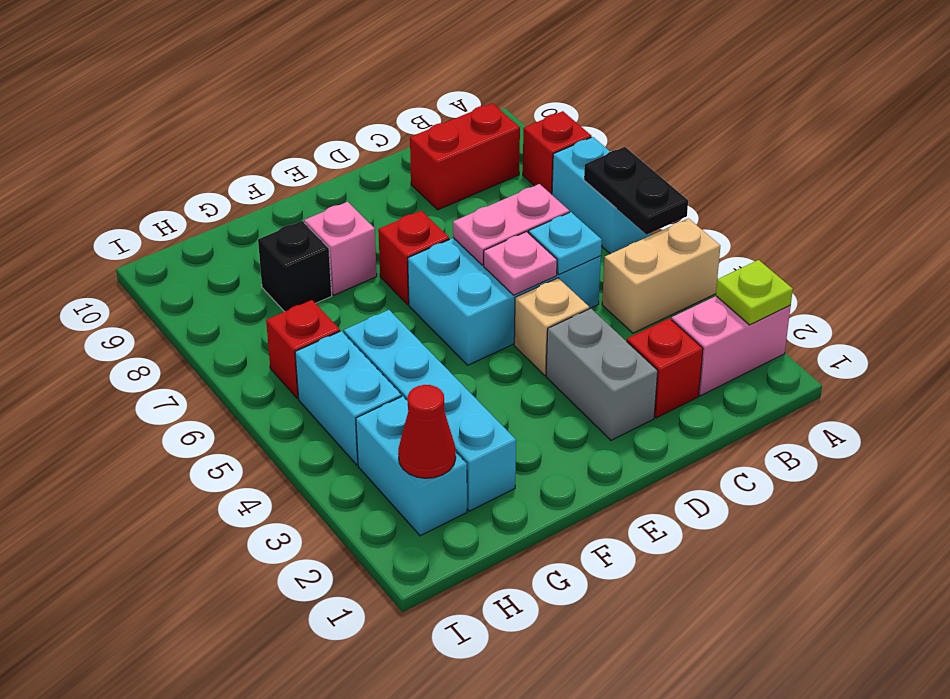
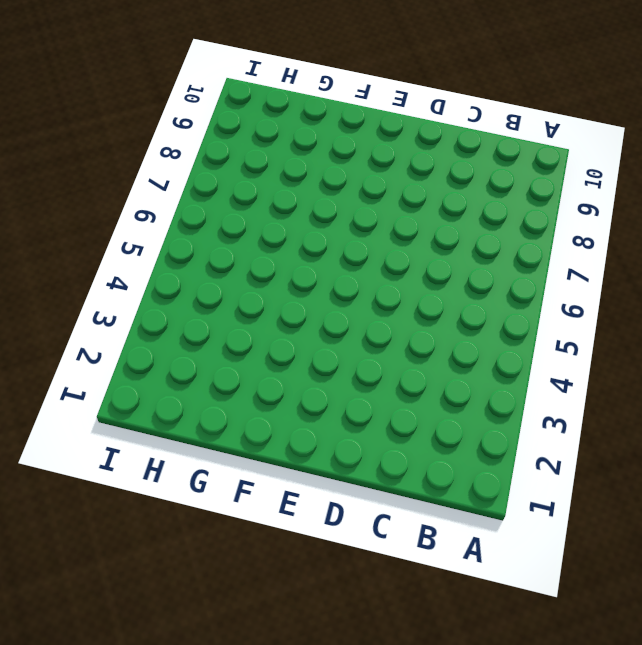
none -> pink brick A2:B2 level 1
none -> tan brick A4:B4 level 1
none -> cyan brick A6:A7 level 1

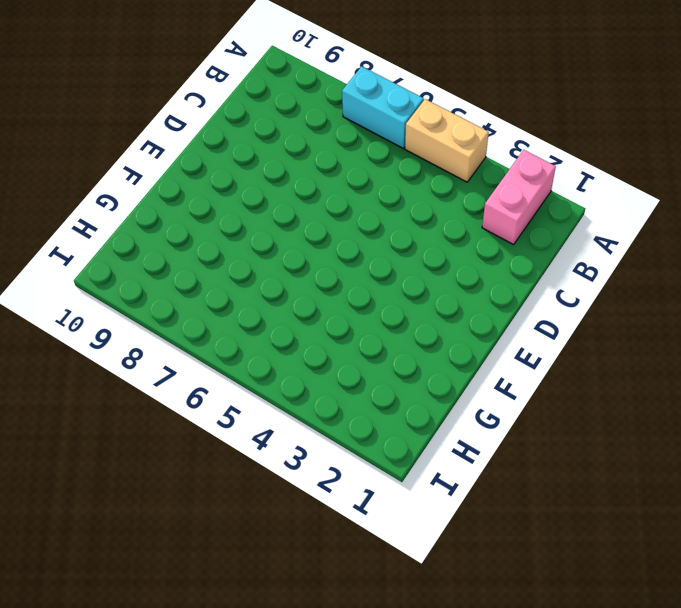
tan brick A4:A5 level 1 -> tan brick A4:B4 level 1
none -> red brick A8 level 1
none -> red brick B9:C9 level 1
none -> red brick C2 level 1

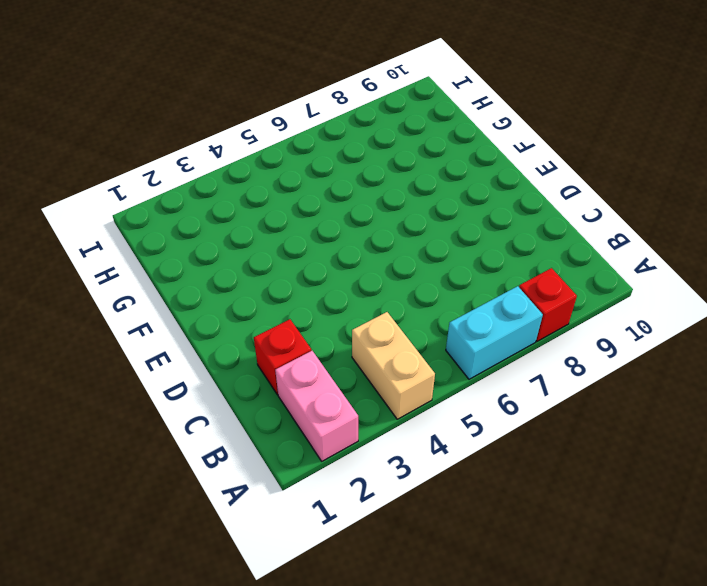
none -> red brick B9:C9 level 1
none -> cyan brick C5:E6 level 1
none -> grey brick D2:D3 level 1

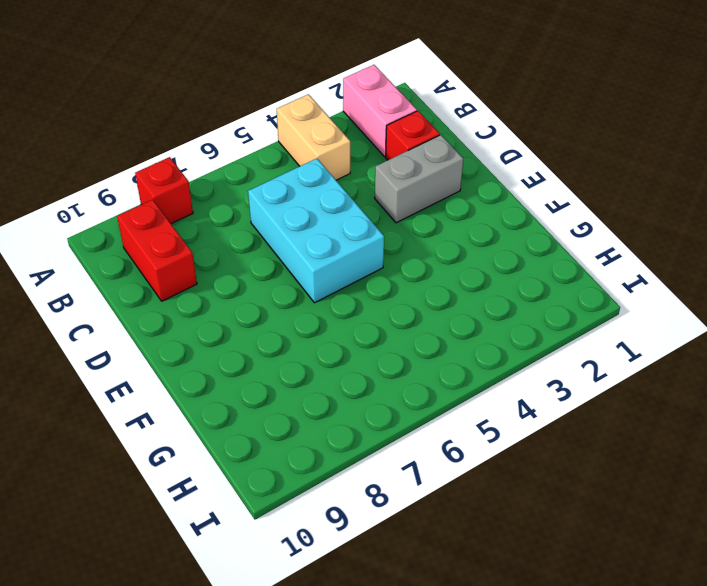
none -> cyan brick A6:A7 level 1
none -> tan brick D4 level 1
none -> red brick E7 level 1

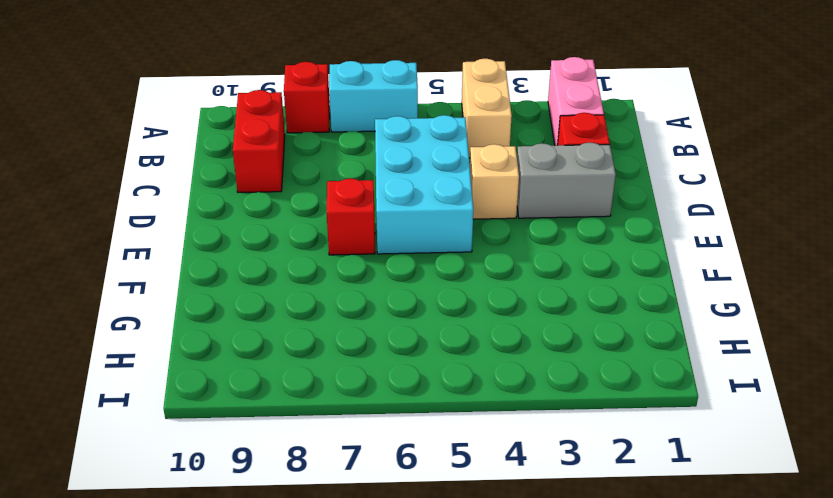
none -> pink brick F8 level 1
none -> cyan brick G2:G5 level 1
none -> black brick G8 level 1

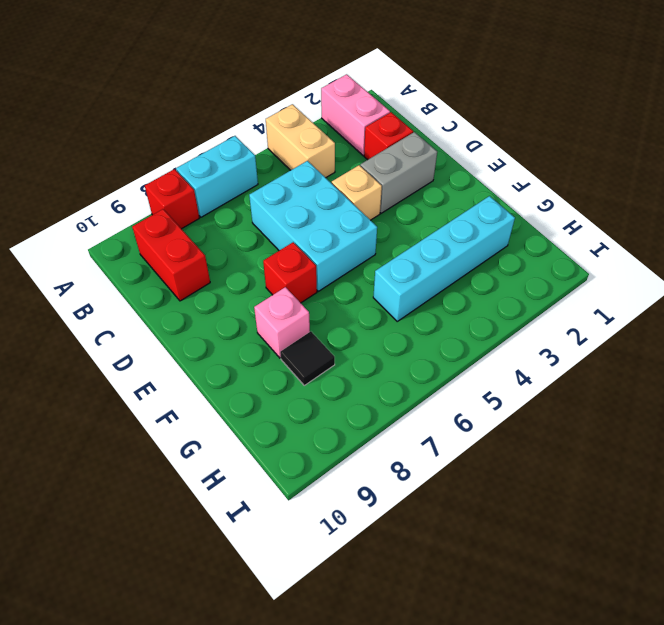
black tile G8 level 1 -> black brick G8 level 1
none -> cyan brick H2:H3 level 1
none -> cyan brick H4:H5 level 1
none -> red brick H6 level 1

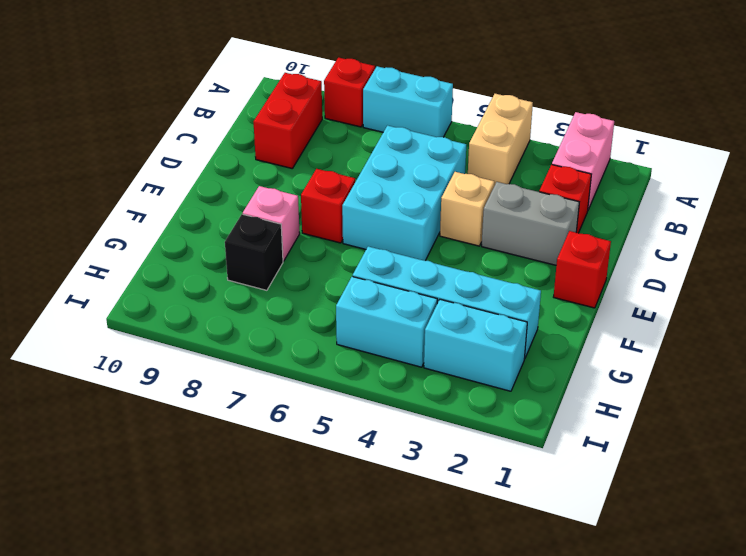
red brick E1 level 1 -> red brick H6 level 1
none -> lime plate A2 level 2
none -> black plate A5:A6 level 2
none -> cyan plate C5 level 2

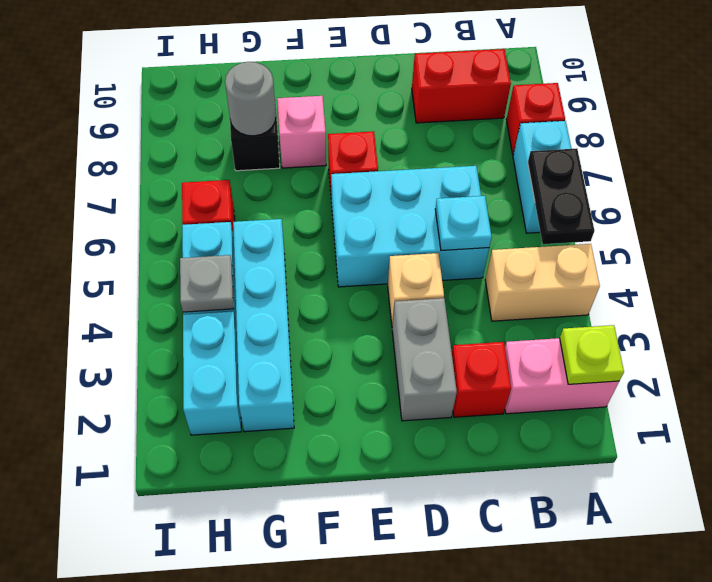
grey round brick G8 level 2 -> none
grey plate H4 level 2 -> none
none -> pink plate C6:D6 level 2
none -> pink plate D5 level 2
none -> red cone H2 level 2

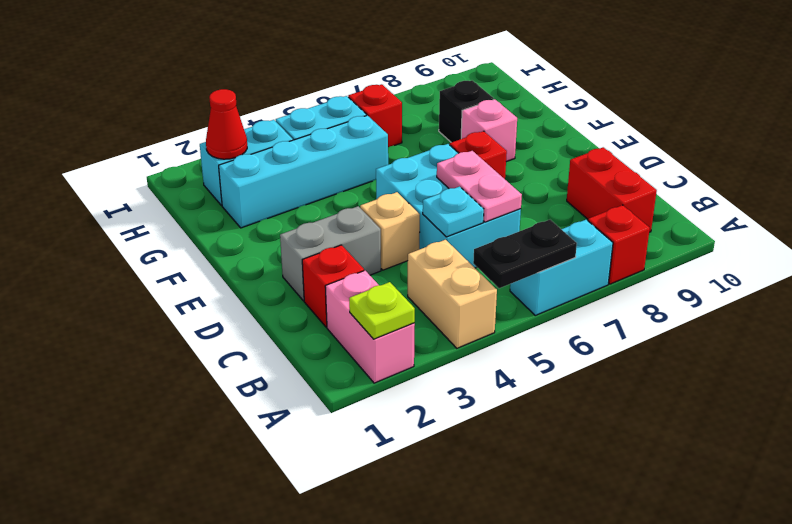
none -> pink plate D5 level 2

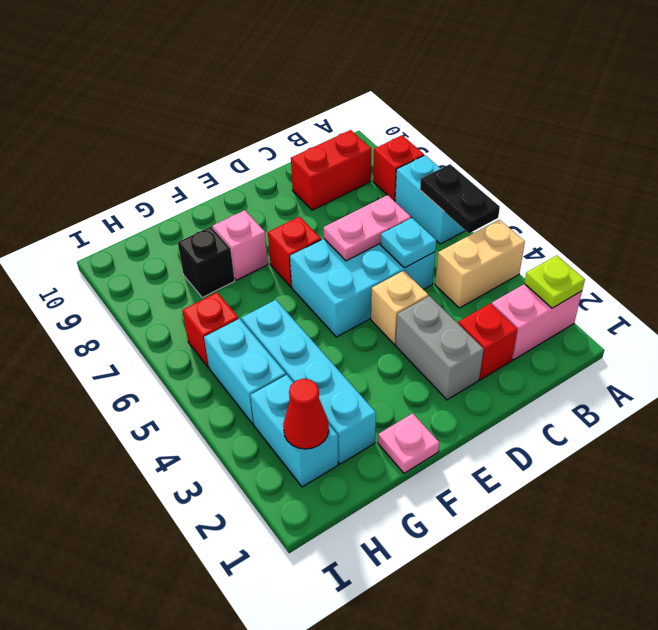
pink plate F1 level 1 -> pink plate D5 level 2

